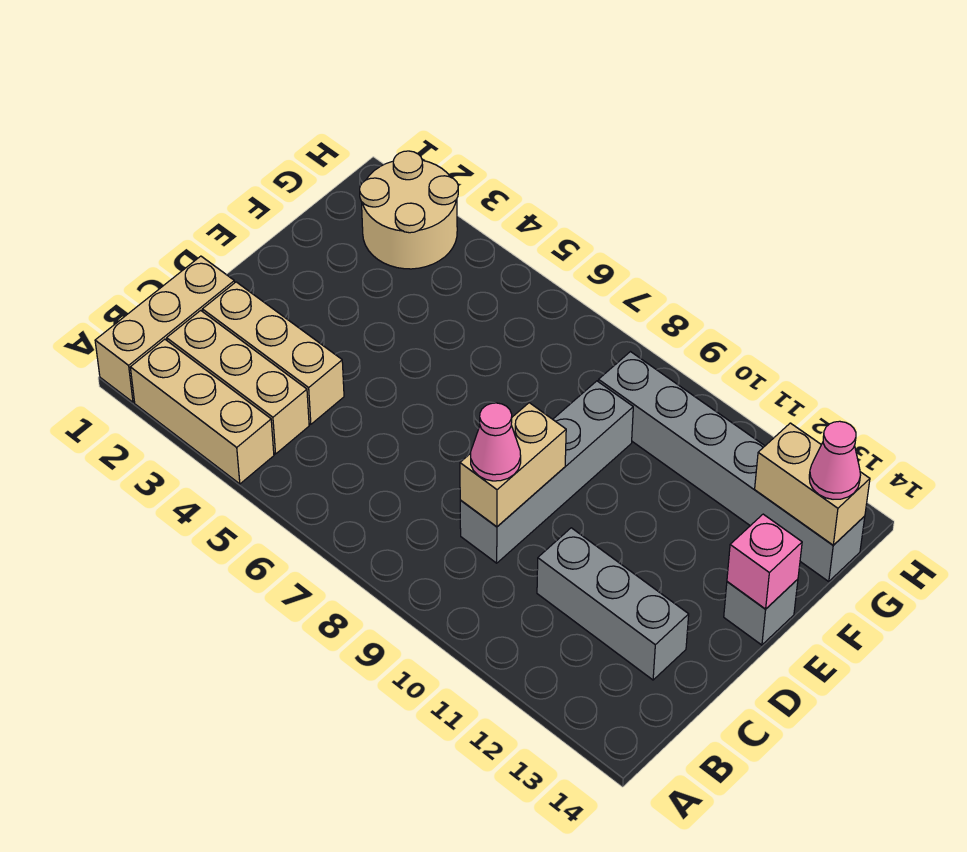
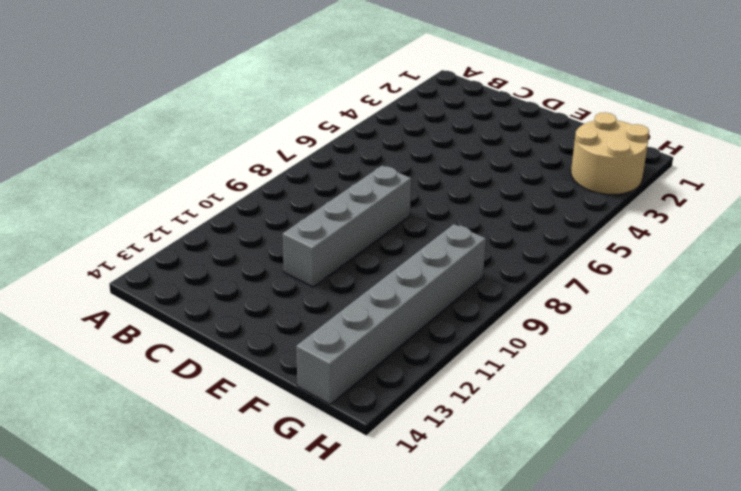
grey brick D8:D11 level 1 -> grey brick C9:F9 level 1
none -> tan brick A1:C1 level 1
none -> tan brick A2:A4 level 1
none -> tan brick B2:B4 level 1

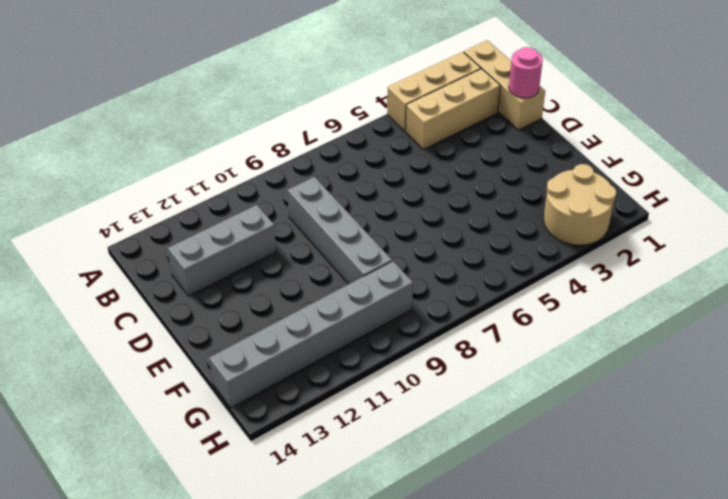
pink round brick C1 level 2 -> none
none -> tan brick C2:C4 level 1
none -> grey brick E14 level 1
none -> tan brick C9:D9 level 2

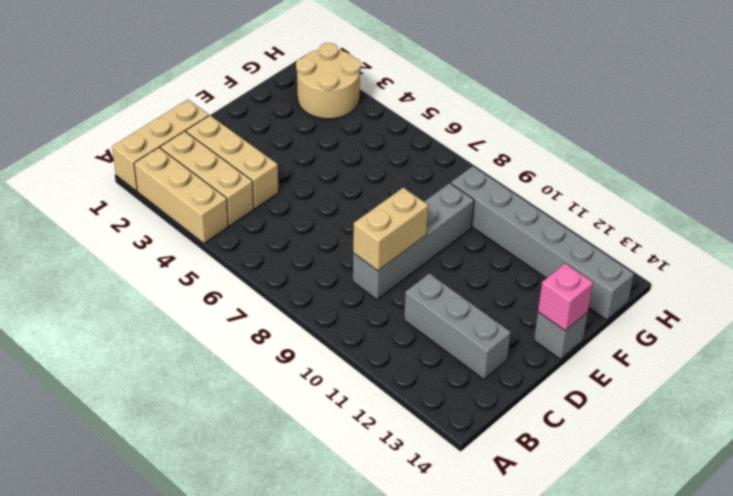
none -> tan brick G13:G14 level 2
none -> pink cone C9 level 3
none -> pink cone G14 level 3

